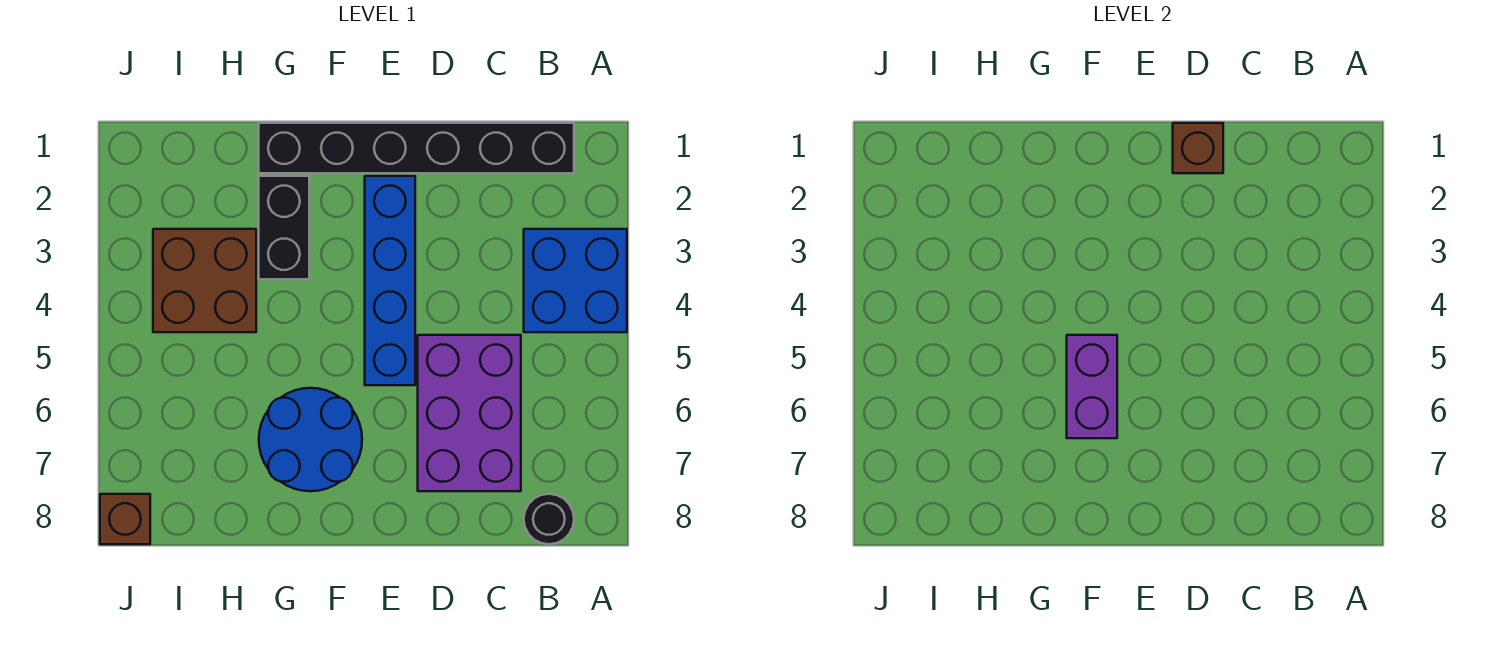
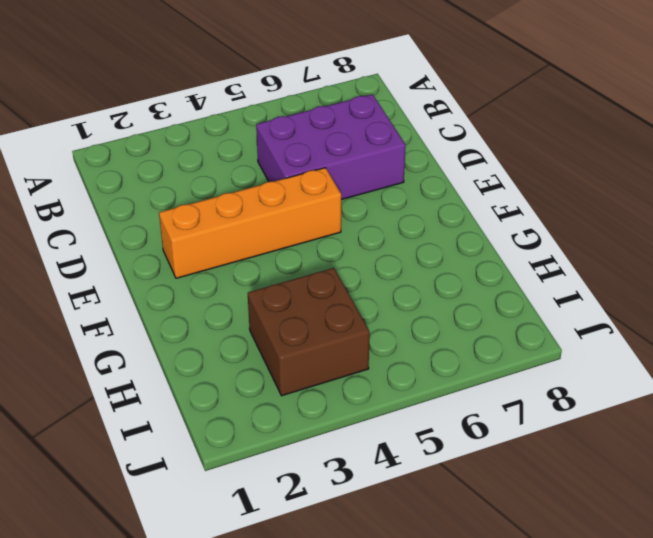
orange brick E2:E5 level 1 -> blue brick E2:E5 level 1
none -> blue brick A3:B4 level 1
none -> black brick B1:G1 level 1

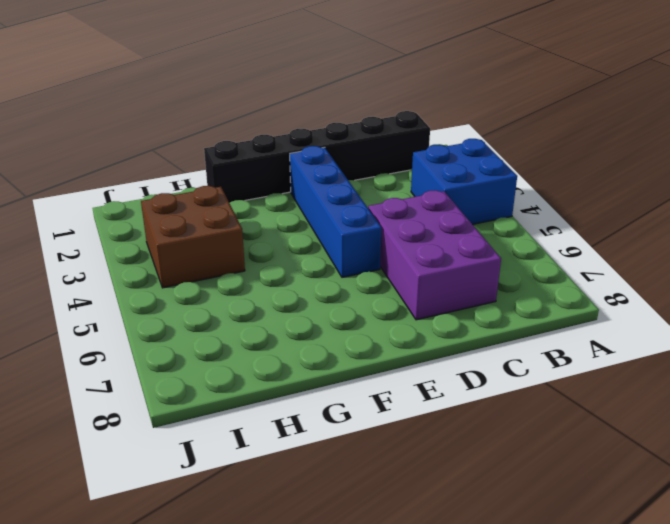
none -> black round brick B8 level 1
none -> blue round brick F6:G7 level 1

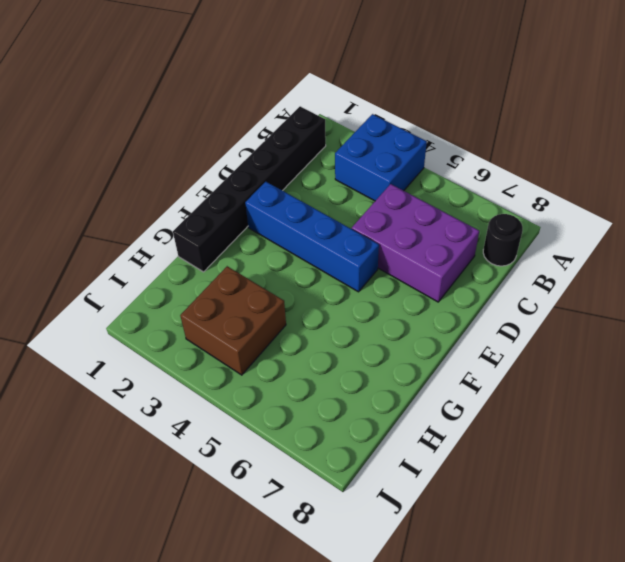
none -> blue round brick F6:G7 level 1
none -> black brick G2:G3 level 1

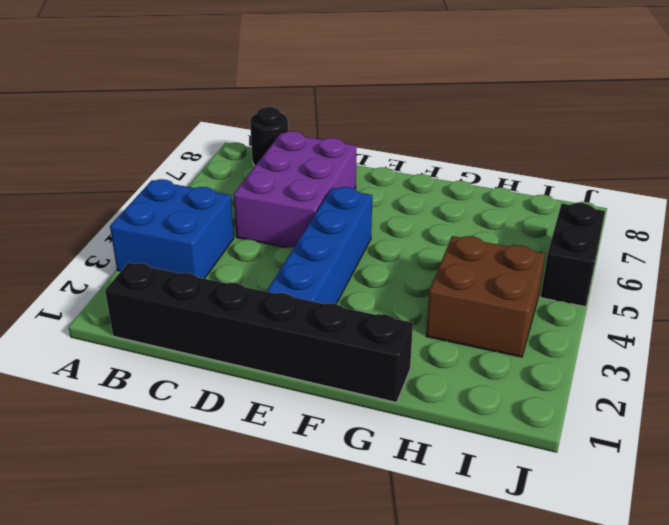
black brick J5:J6 level 1 -> black brick G2:G3 level 1
none -> blue round brick F6:G7 level 1
none -> brown brick J8 level 1

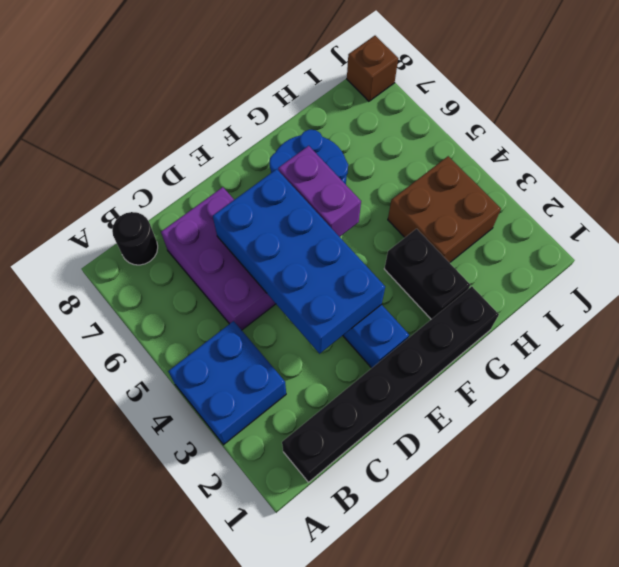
blue brick D3:E6 level 2 -> none
none -> brown brick D1 level 2

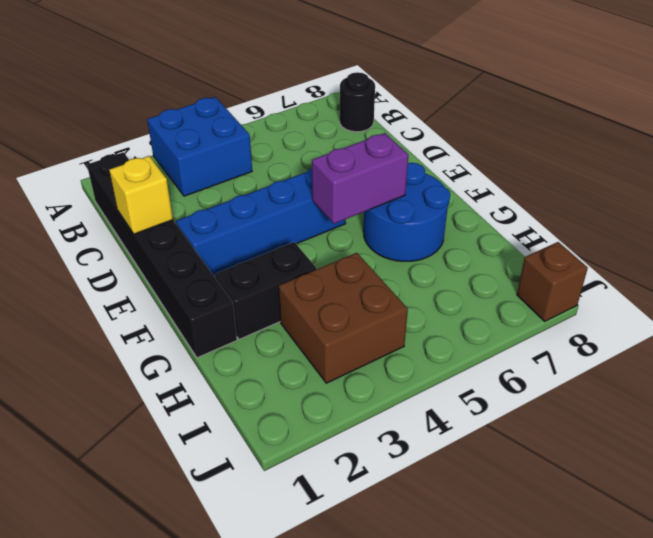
yellow brick D1 level 2 -> brown brick D1 level 2
none -> purple brick C5:D7 level 1

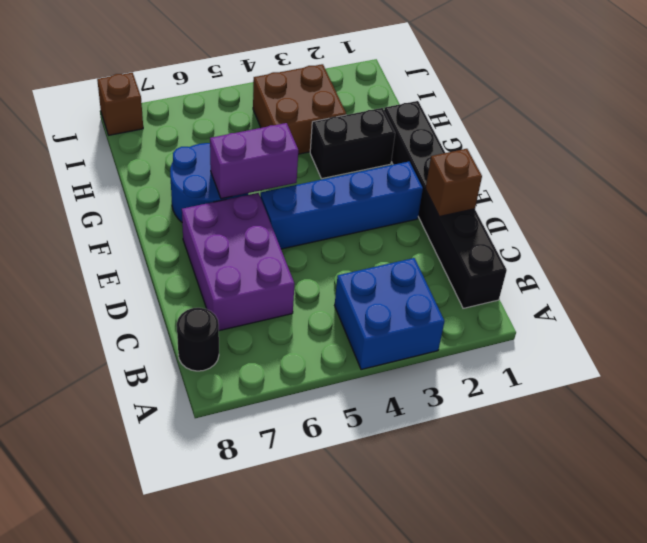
purple brick C6:E7 level 1 -> purple brick C5:D7 level 1

